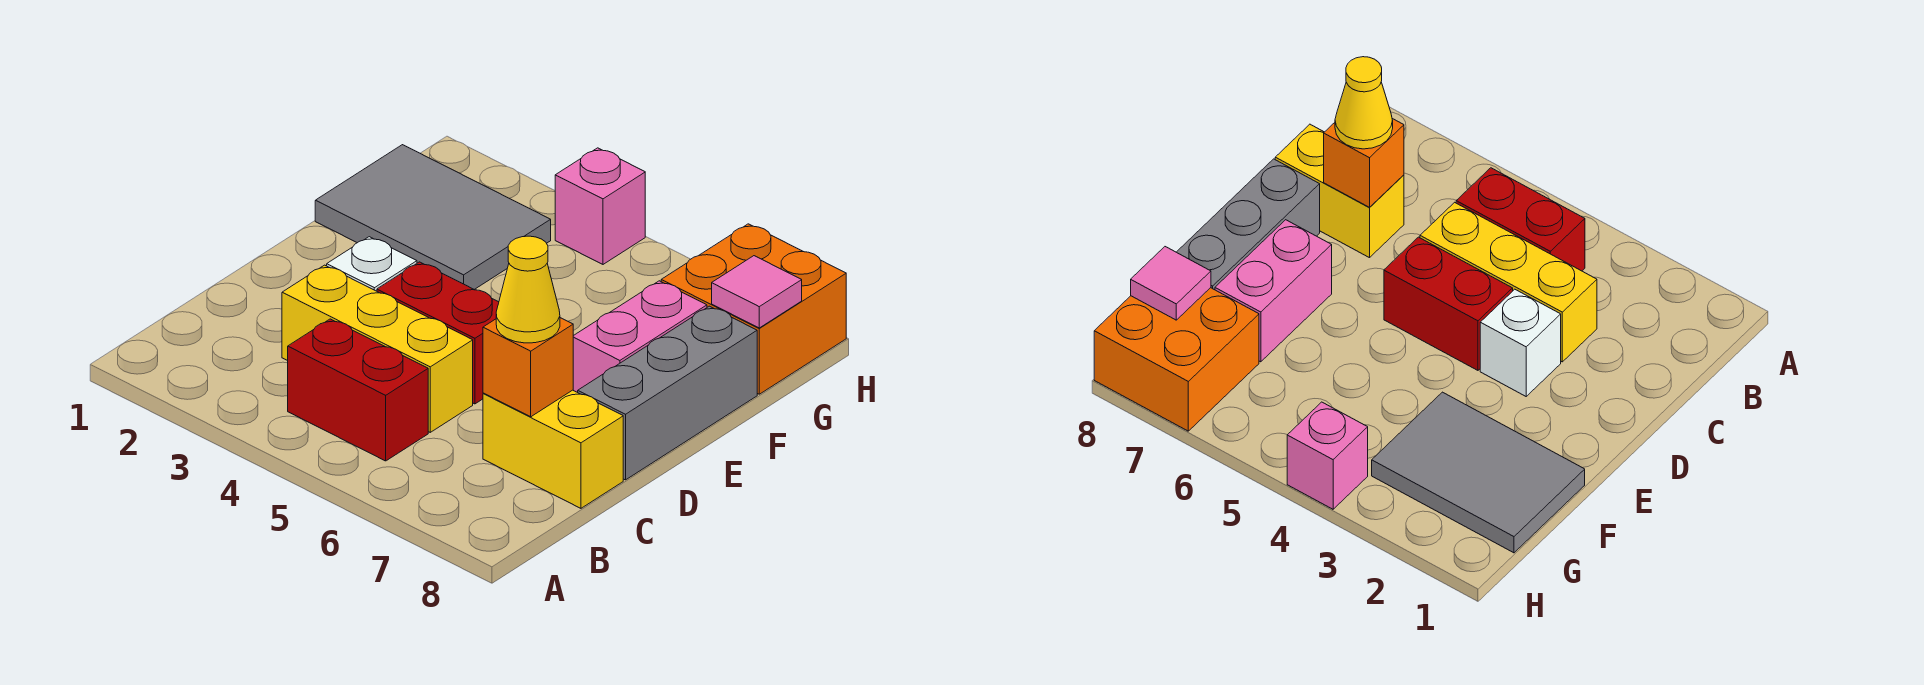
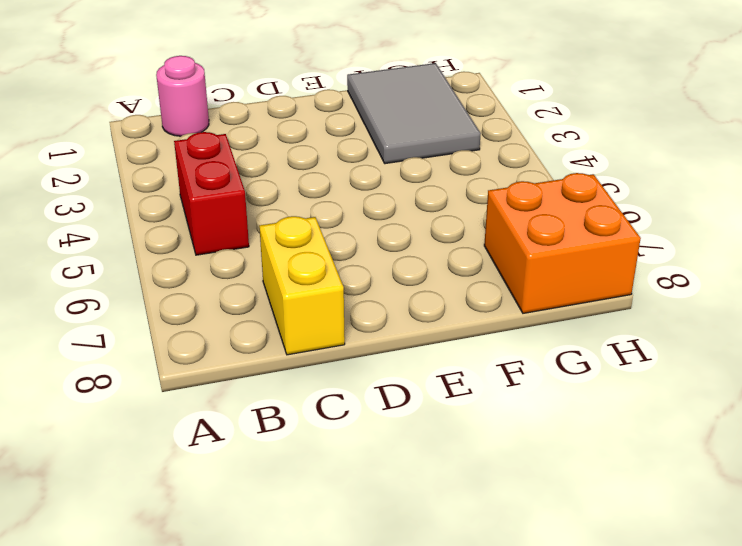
pink round brick B1 level 1 -> none
none -> yellow brick C3:C5 level 1
none -> white brick D3 level 1
none -> red brick D4:D5 level 1

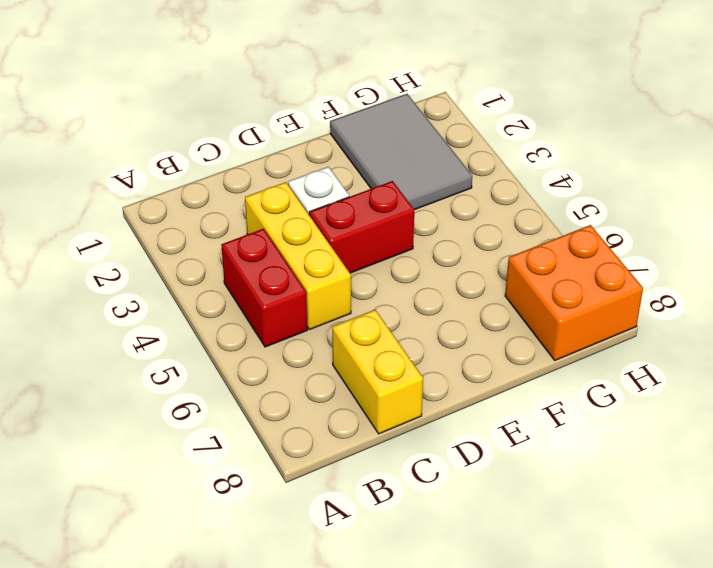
red brick D4:E4 level 1 -> red brick D4:D5 level 1
none -> grey brick D8:F8 level 1
none -> pink brick E7:F7 level 1
none -> pink brick H4 level 1

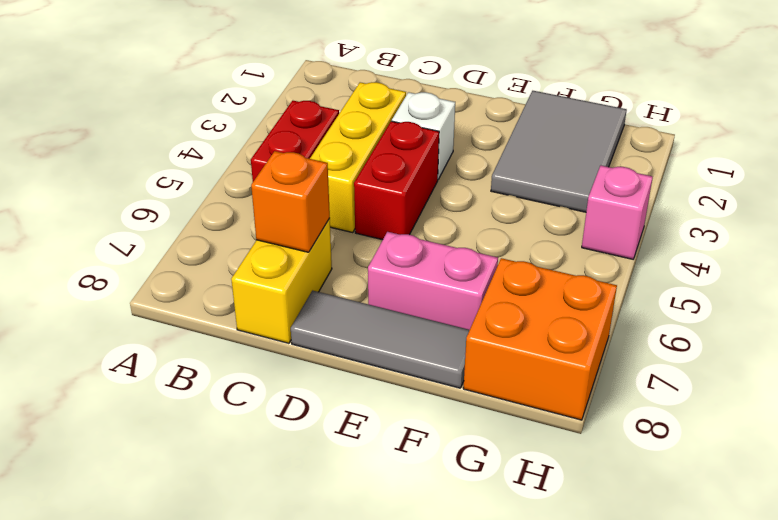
grey tile D8:F8 level 1 -> grey brick D8:F8 level 1
none -> pink tile G8 level 2
none -> yellow cone C7 level 3

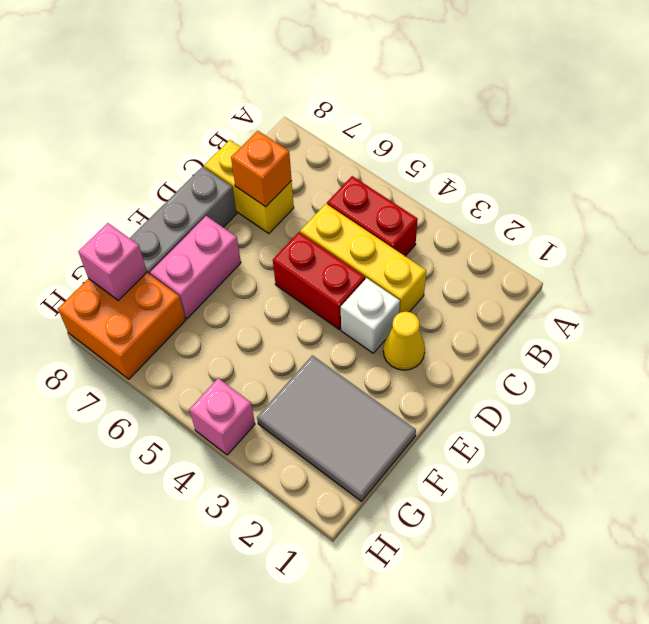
yellow cone D2 level 1 -> yellow cone C7 level 3
pink brick G8 level 2 -> pink tile G8 level 2

